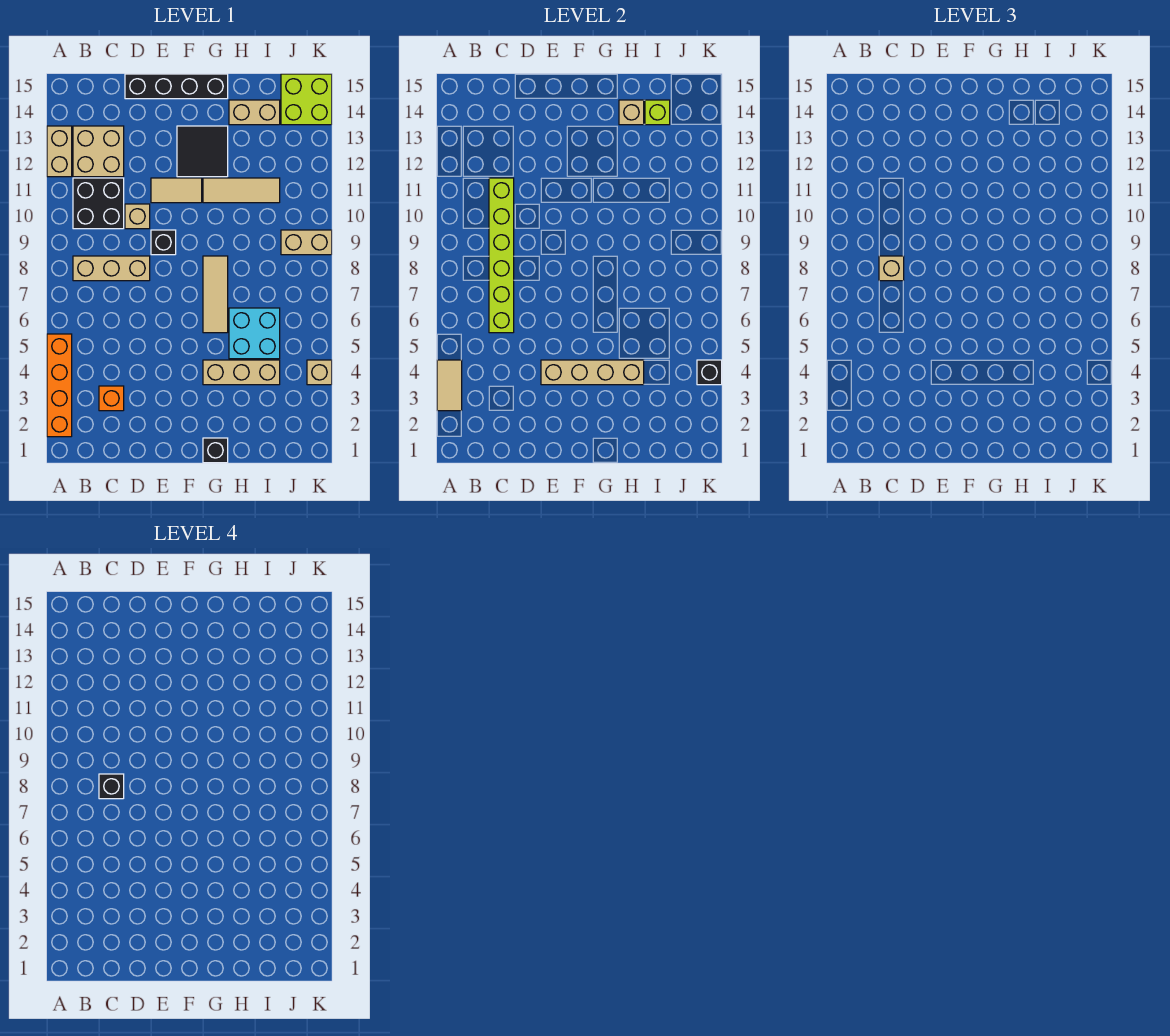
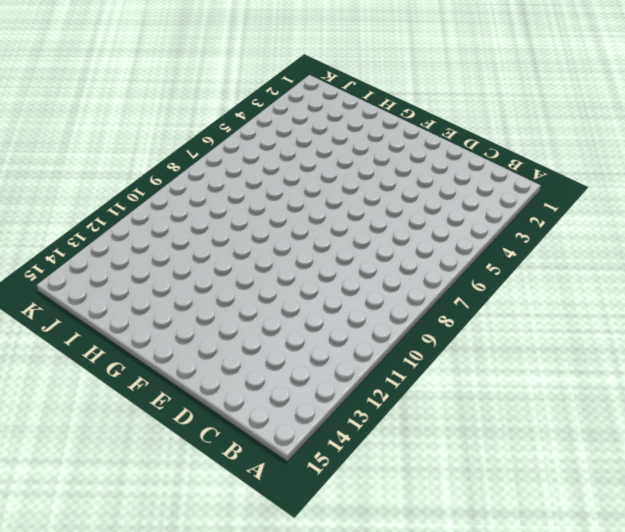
none -> orange brick A2:A5 level 1
none -> tan brick A12:A13 level 1
none -> tan brick B8:D8 level 1

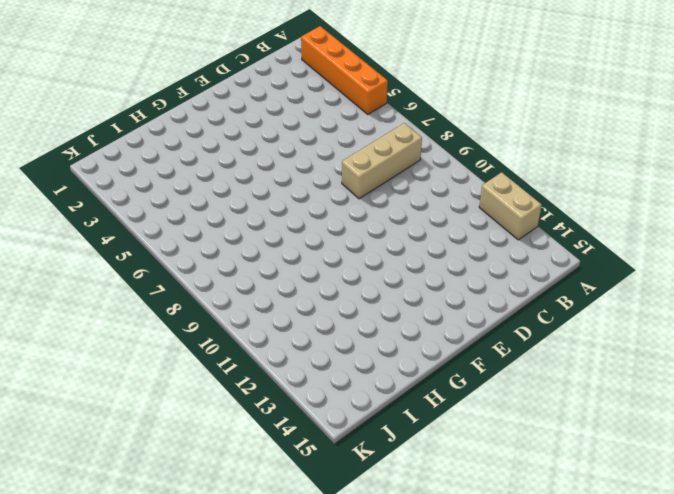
none -> black brick B10:C11 level 1
none -> tan brick B12:C13 level 1
none -> orange brick C3 level 1

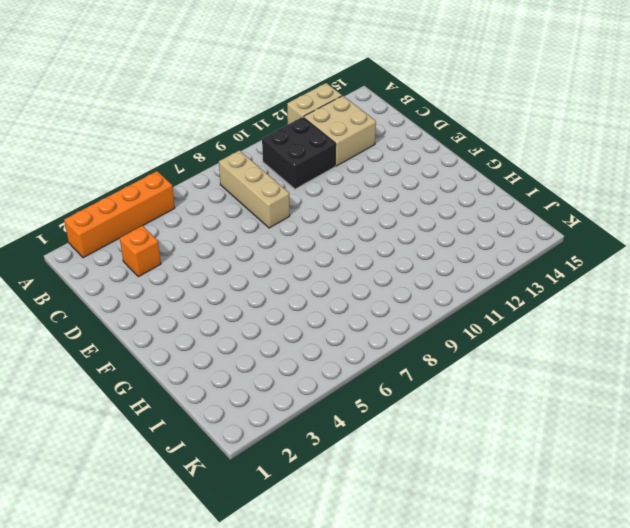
none -> tan brick D10 level 1
none -> black brick D15:G15 level 1
none -> black brick E9 level 1

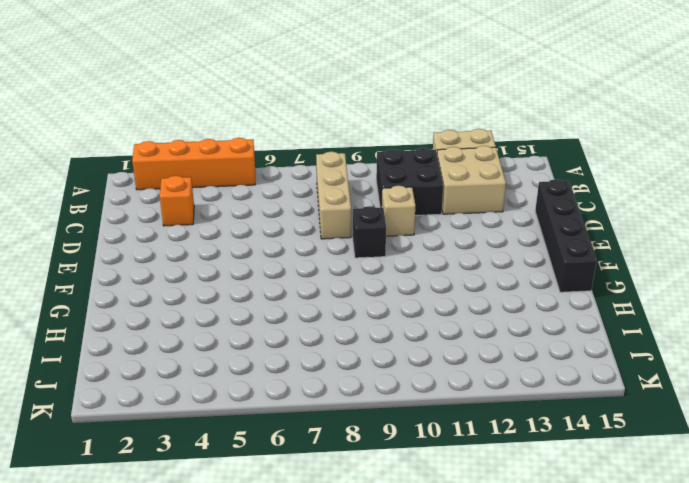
none -> tan tile E11:F11 level 1
none -> black tile F12:G13 level 1
none -> black brick G1 level 1

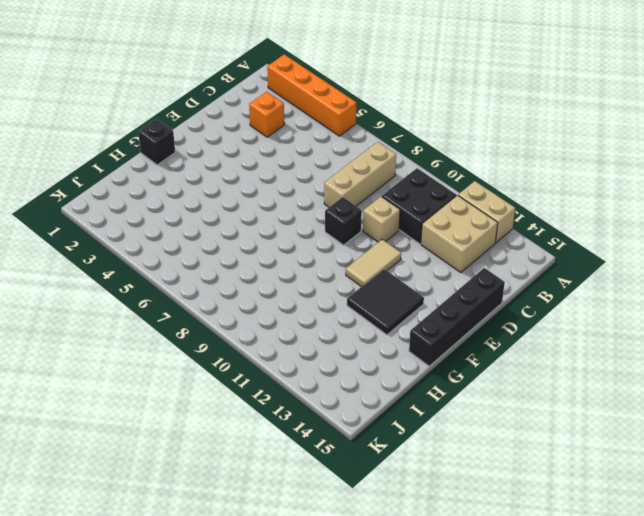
none -> tan brick G4:I4 level 1
none -> tan tile G6:G8 level 1
none -> tan tile G11:I11 level 1

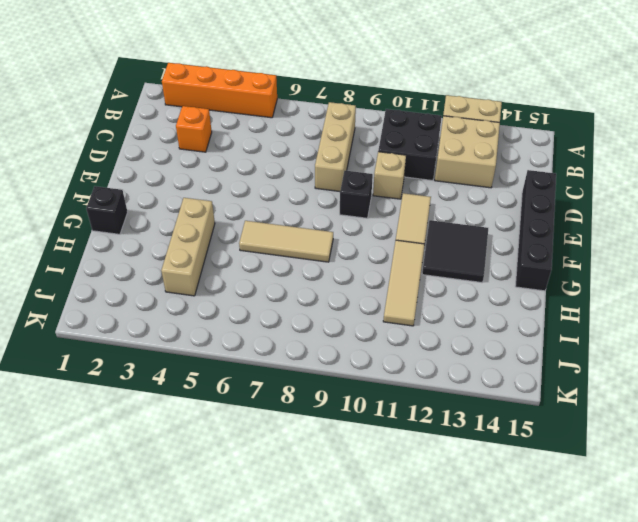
none -> cyan brick H5:I6 level 1
none -> tan brick H14:I14 level 1
none -> tan brick J9:K9 level 1

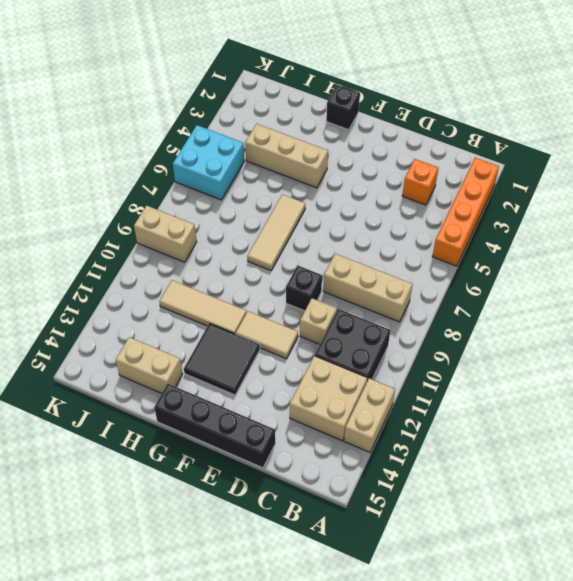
cyan brick J5:K6 level 1 -> cyan brick H5:I6 level 1
none -> lime brick J14:K15 level 1
none -> tan brick K4 level 1
none -> tan tile A3:A4 level 2

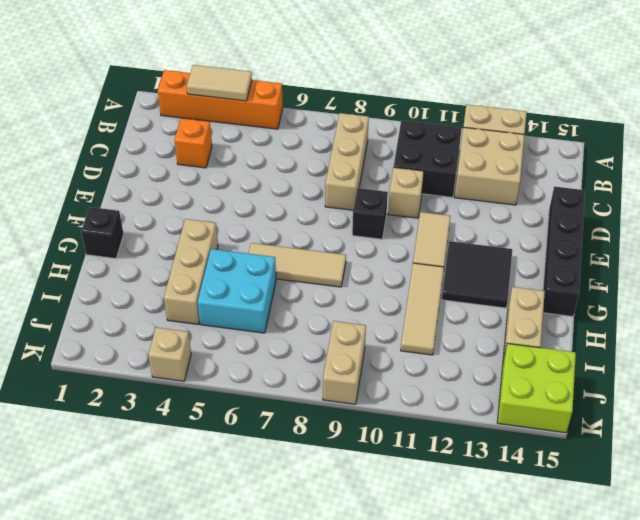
none -> lime brick C6:C11 level 2
none -> tan brick E4:H4 level 2
none -> tan brick H14 level 2

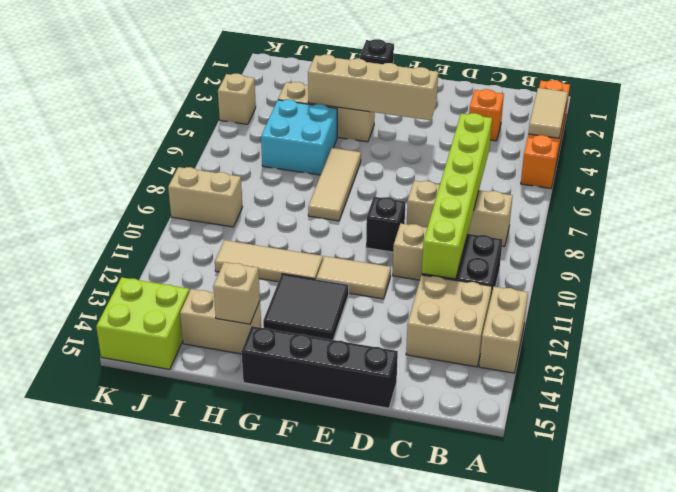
none -> lime brick I14 level 2
none -> black brick K4 level 2
none -> tan brick C8 level 3

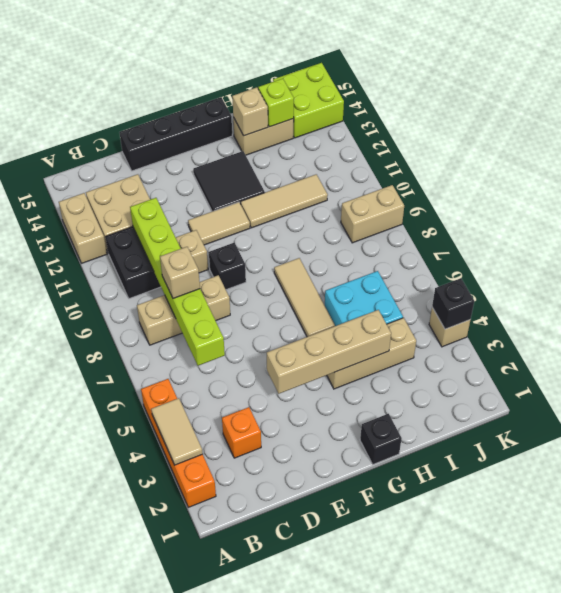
none -> black brick C8 level 4

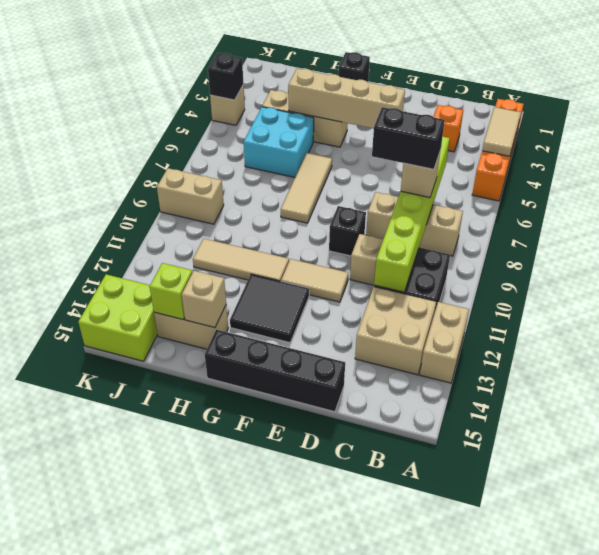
black brick C8:D8 level 4 -> black brick C8 level 4

